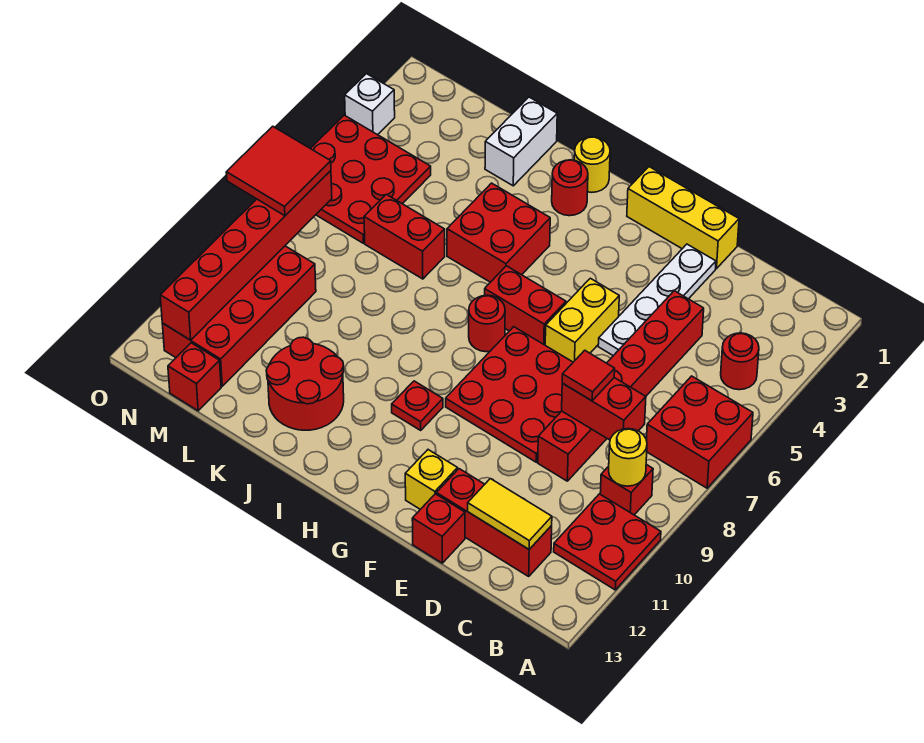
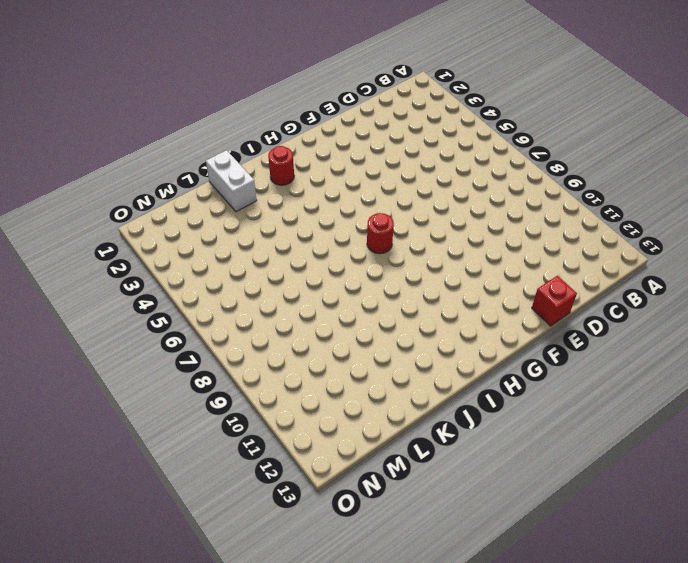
none -> red brick A6:B7 level 1
none -> red plate A10:B11 level 1
none -> red round brick B4 level 1
none -> red brick B9 level 1

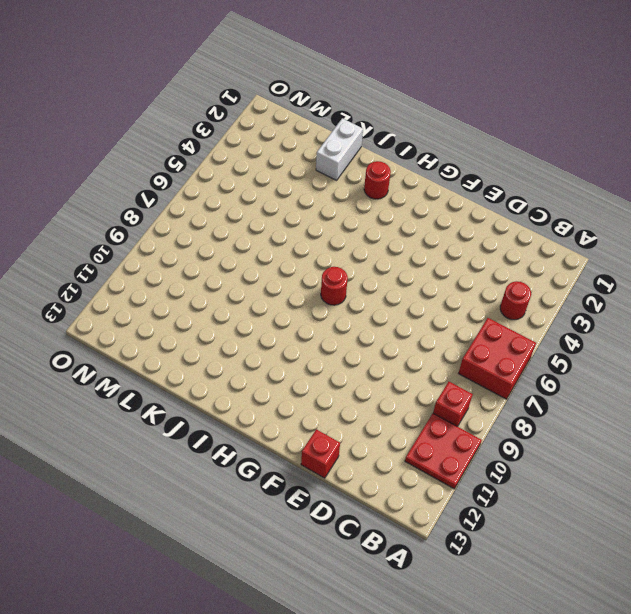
none -> red brick C12:E12 level 1
none -> red brick D4:D9 level 1
none -> yellow brick E1:G1 level 1
none -> white plate E2:E5 level 1

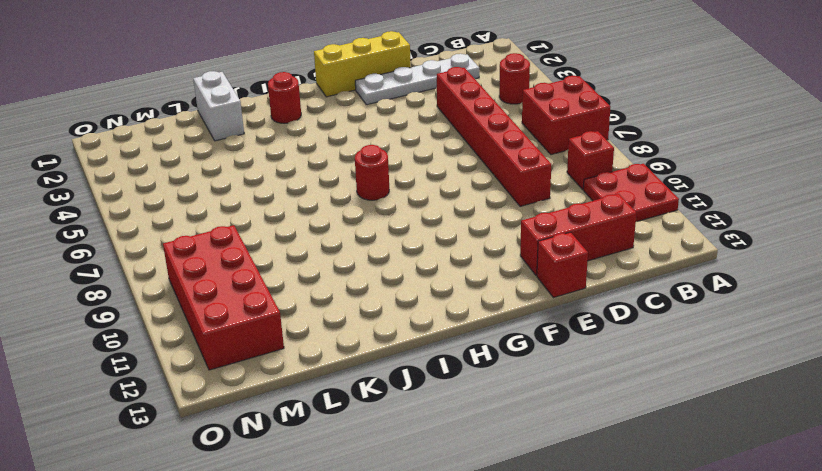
white plate C2:F2 level 1 -> white plate E2:E5 level 1
none -> red plate E7:G9 level 1
none -> yellow brick F5:F6 level 1
none -> yellow brick F12 level 1
none -> red brick G6:H6 level 1

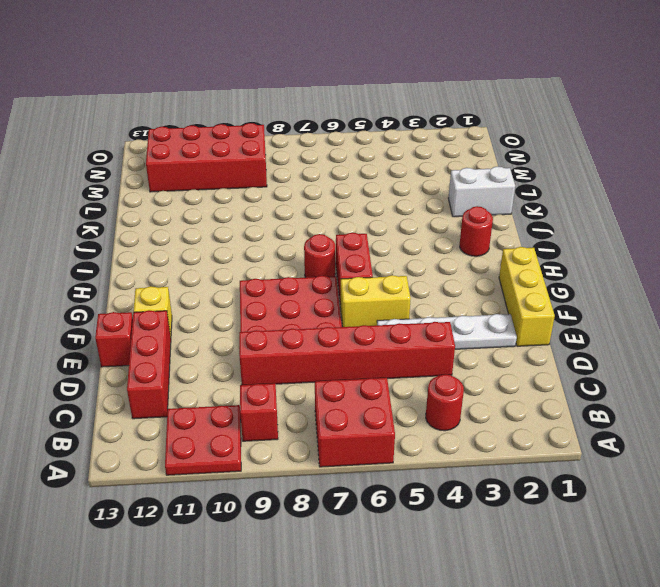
none -> red plate H10 level 1
none -> yellow round brick I1 level 1
none -> red brick I4:J5 level 1
none -> red round brick J11:K12 level 1

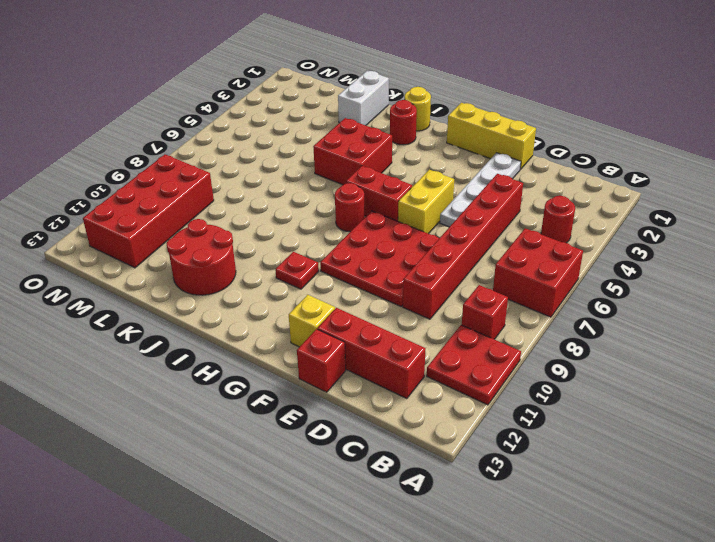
none -> red brick K6:L6 level 1
none -> red plate M4:O6 level 1
none -> red brick M13 level 1
none -> white brick O3 level 1

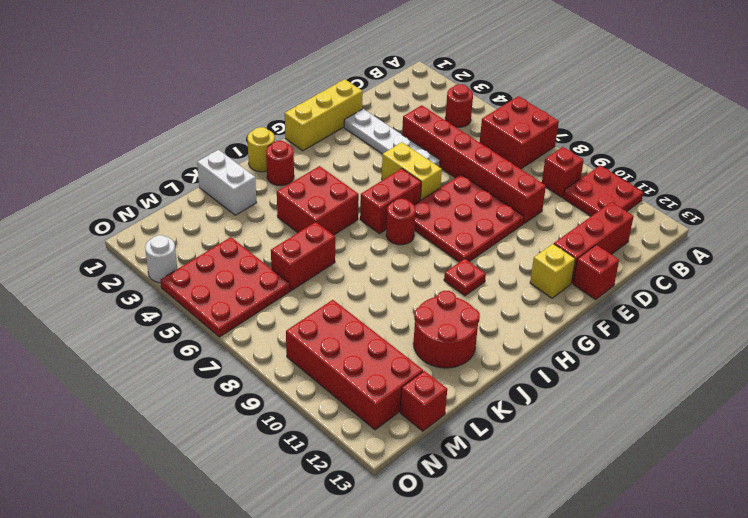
white round brick O3 level 1 -> white brick O3 level 1
none -> yellow round brick B9 level 2
none -> red brick C8:D8 level 2
none -> yellow tile C12:D12 level 2
none -> red brick N7:N12 level 2

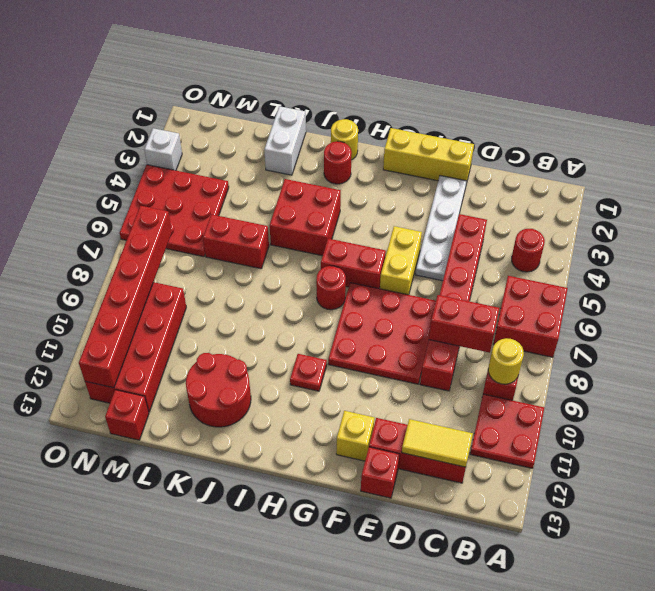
none -> red tile D8 level 3
none -> red tile N7:O8 level 3

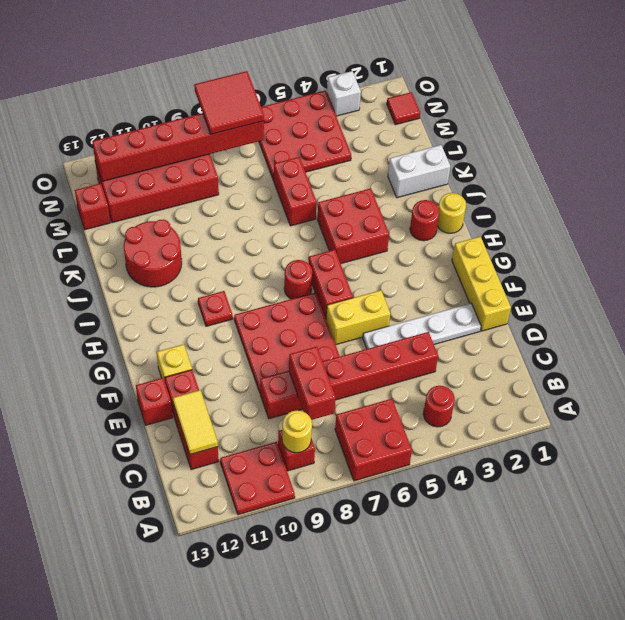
red tile N1 level 1 -> red tile D8 level 3

